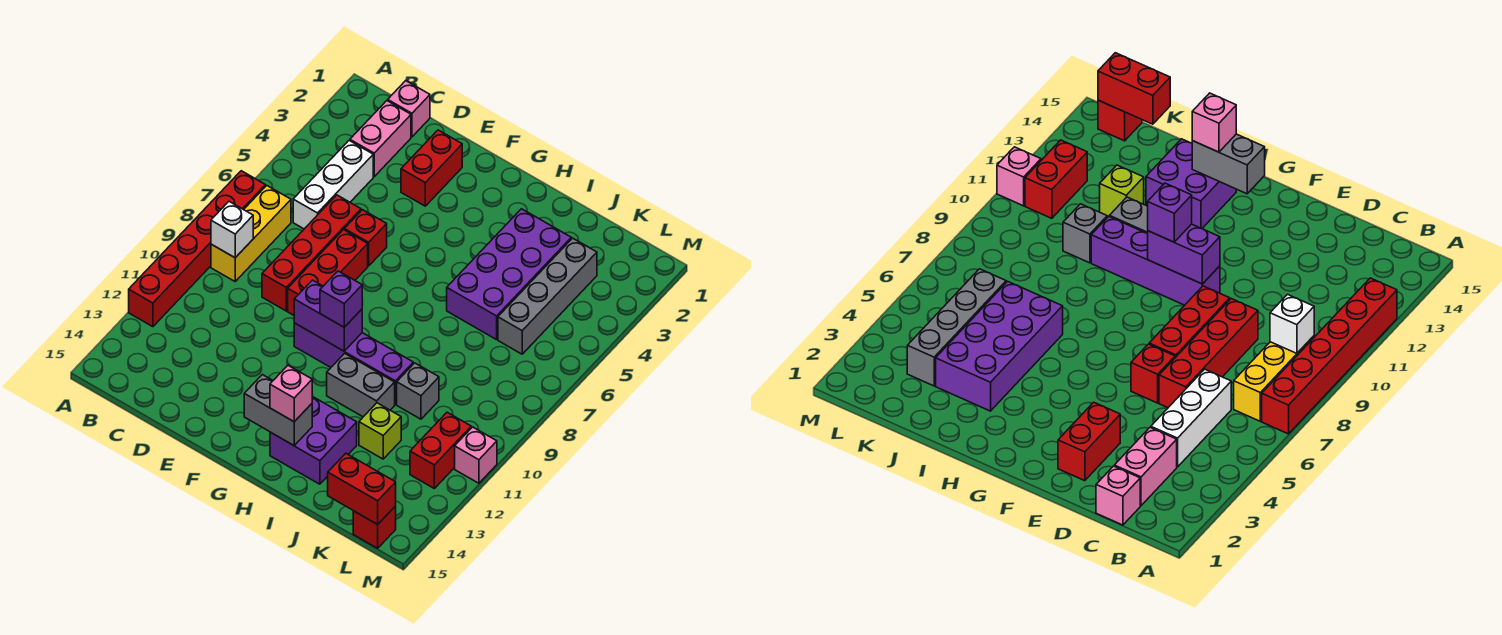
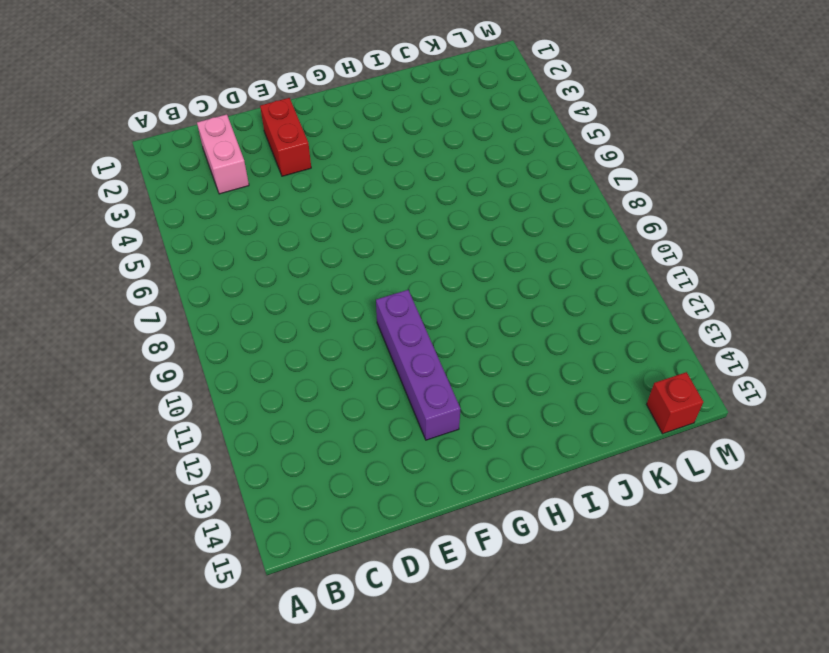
purple brick F10:F13 level 1 -> purple brick F10:I10 level 1
none -> red brick A7:A12 level 1
none -> yellow brick B7:B9 level 1
none -> pink brick C1 level 1

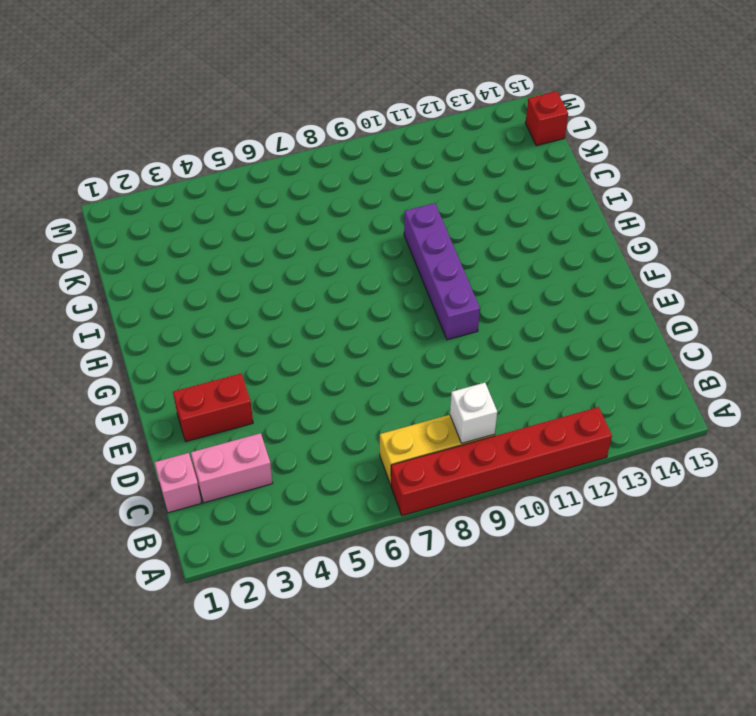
none -> white brick C4:C6 level 1
none -> red brick D6:D9 level 1
none -> red brick E6 level 1

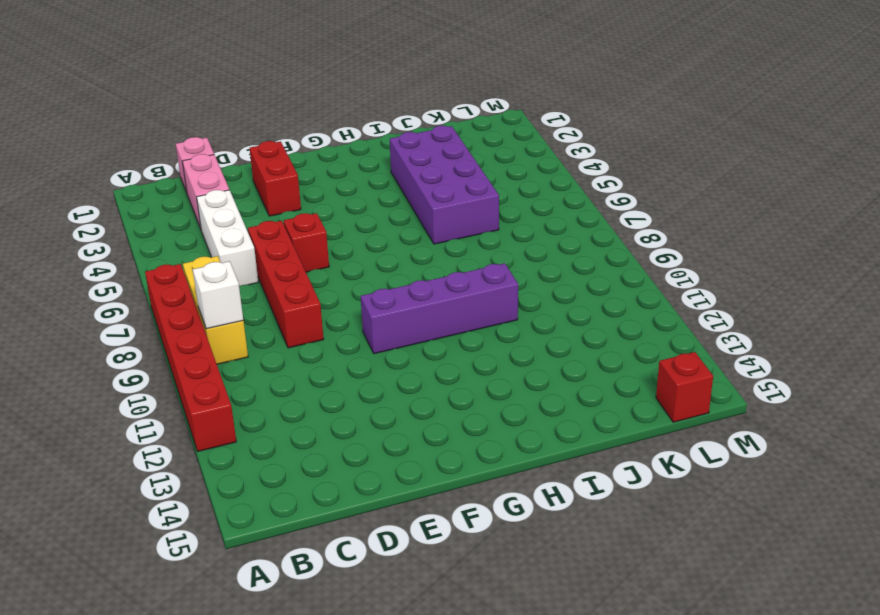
none -> red brick E7:E9 level 1
none -> grey brick H11:I11 level 1
none -> purple brick H13:I14 level 1

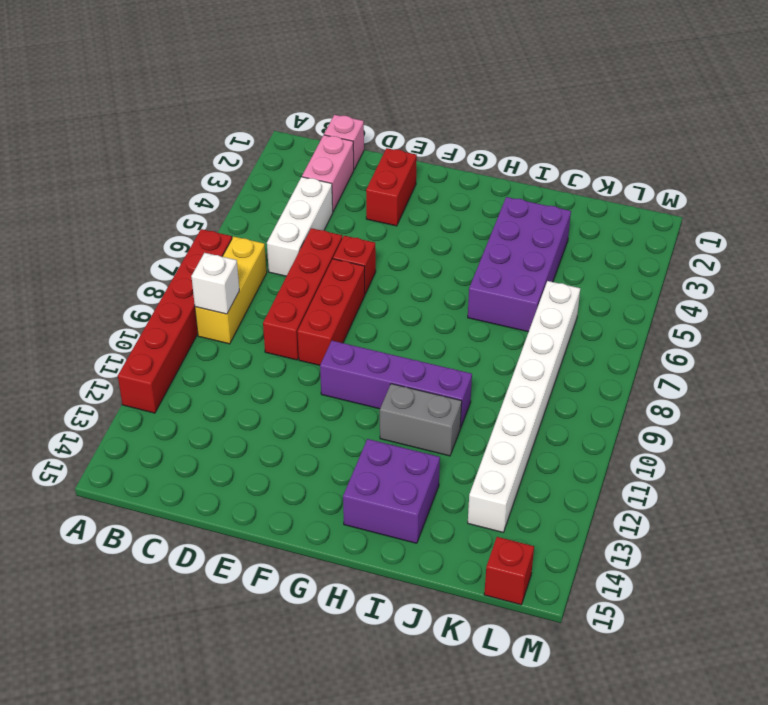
white brick K6:K13 level 1 -> grey brick K3:K6 level 1
none -> grey brick J10 level 1
none -> lime brick J12 level 1
none -> red brick L11:L12 level 1

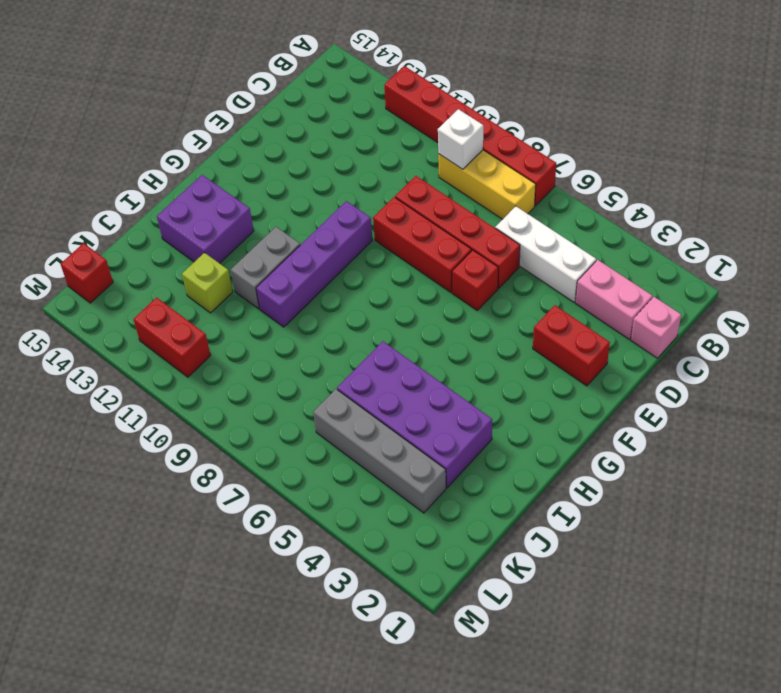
none -> grey brick J10 level 1
none -> pink brick M11 level 1
none -> purple brick F10:G10 level 2

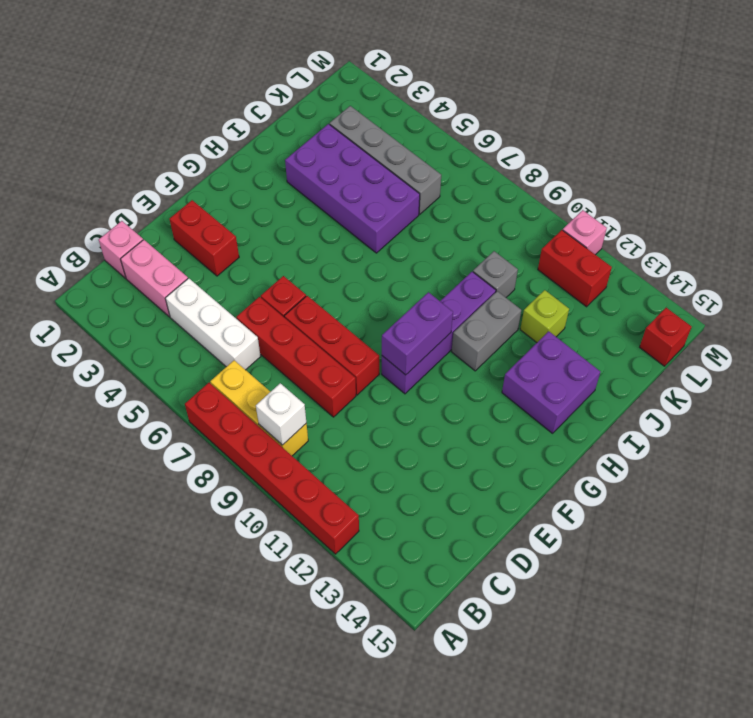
none -> grey brick G14:H14 level 2
none -> red brick K15:L15 level 2
none -> purple brick G10 level 3

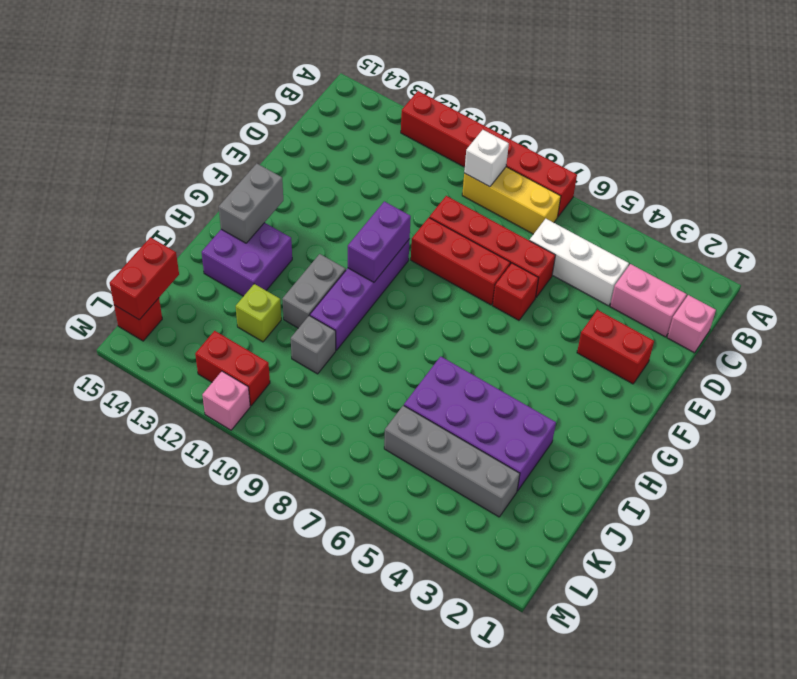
none -> purple brick G10 level 3
none -> pink brick H14 level 3

